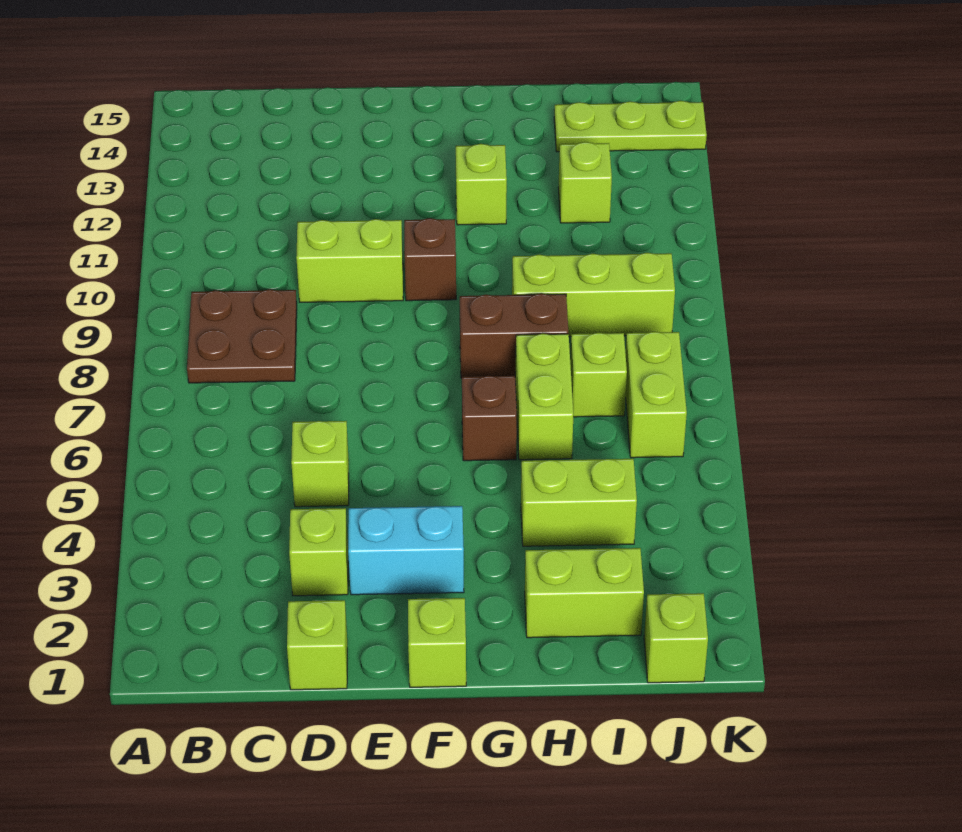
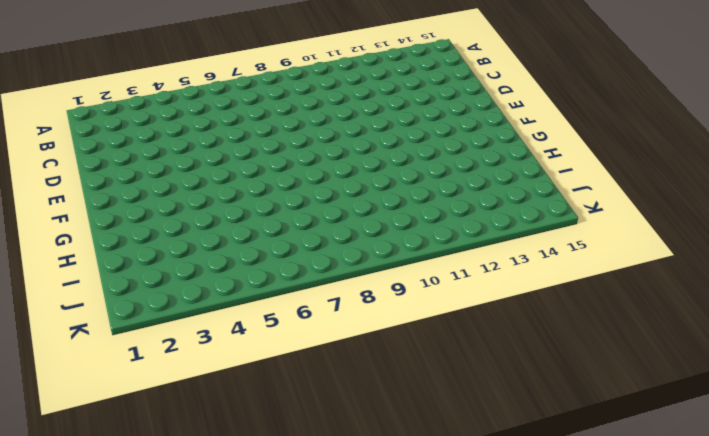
none -> brown plate B8:C9 level 1
none -> lime brick D1 level 1
none -> lime brick D3 level 1

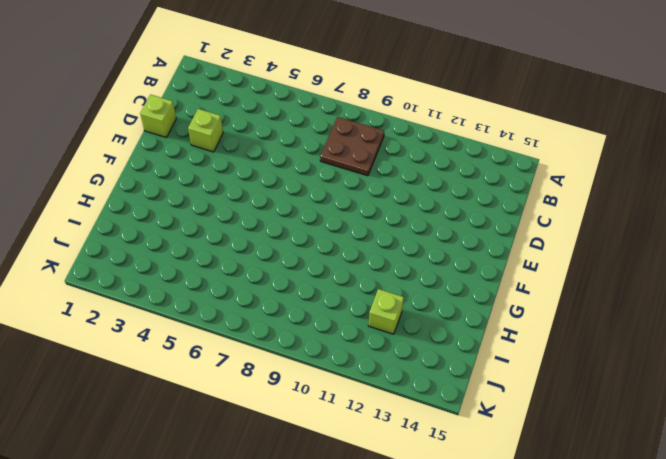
none -> lime brick D5 level 1
none -> lime brick D10:E10 level 1
none -> cyan brick E3:F3 level 1

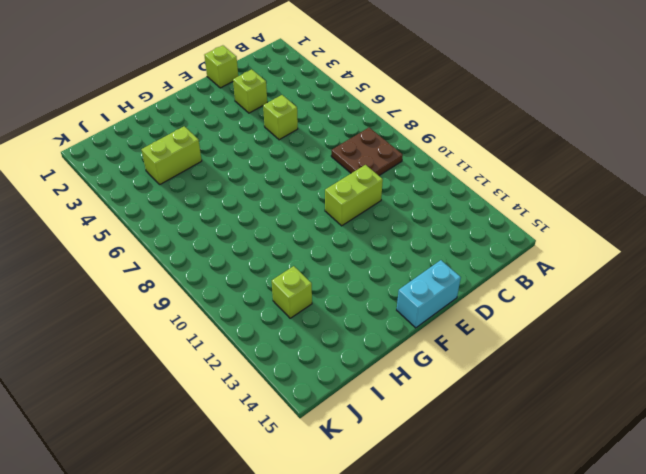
cyan brick E15:F15 level 1 -> cyan brick E3:F3 level 1
none -> lime brick F1 level 1
none -> brown brick F10 level 1
none -> brown brick G6 level 1

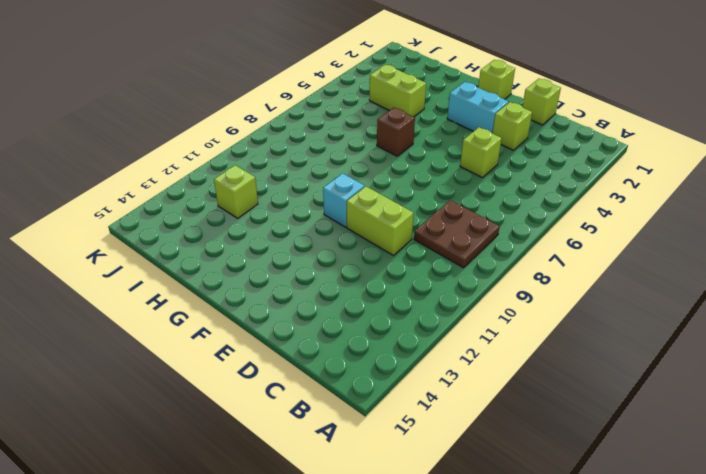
cyan brick F10 level 1 -> brown brick F10 level 1
none -> brown brick G8:H8 level 1
none -> lime brick G12 level 1
none -> lime brick H2:I2 level 1

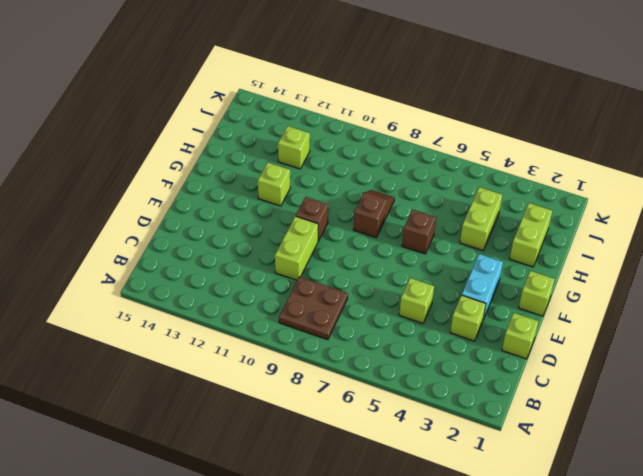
brown slope G8:H8 level 1 top G -> brown brick G8:H8 level 1
none -> lime brick H6:H7 level 1
none -> lime brick H9:J9 level 1
none -> lime brick I7 level 1

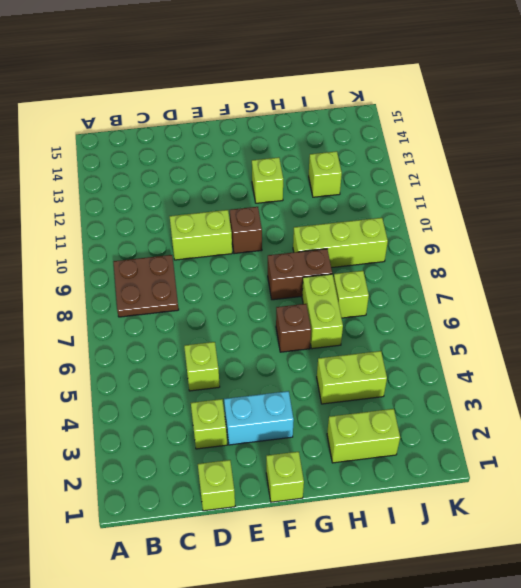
none -> lime plate I14:K14 level 1
none -> lime brick J1 level 1
none -> lime brick J6:J7 level 1

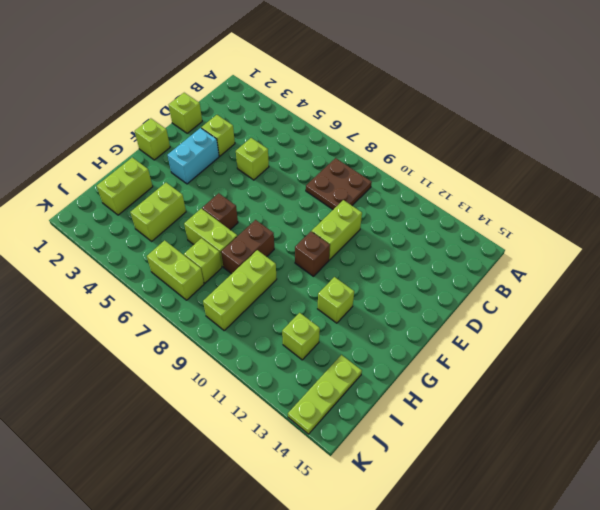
none -> lime brick J1 level 1

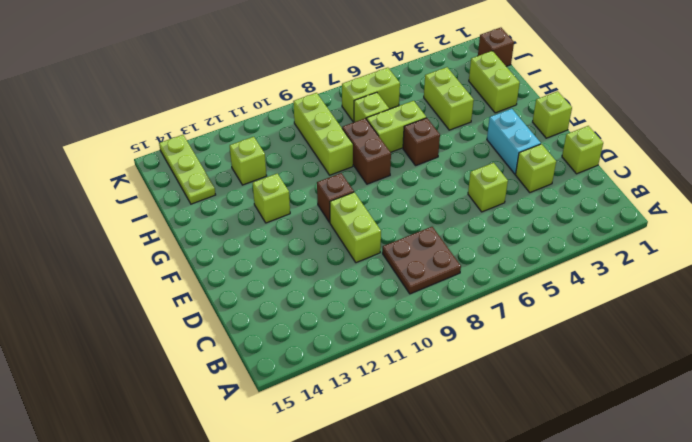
brown brick J1 level 1 -> lime brick J1 level 1

